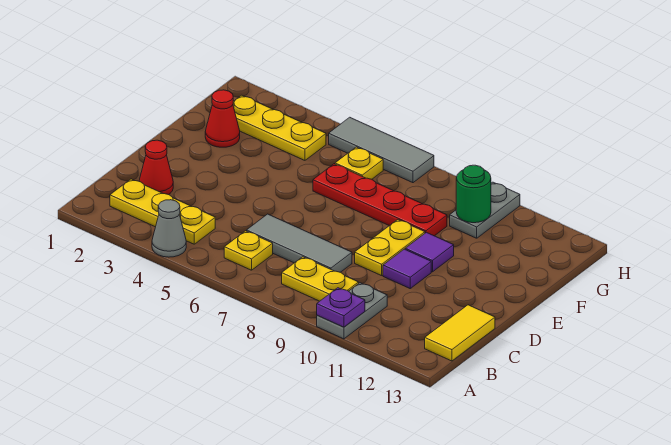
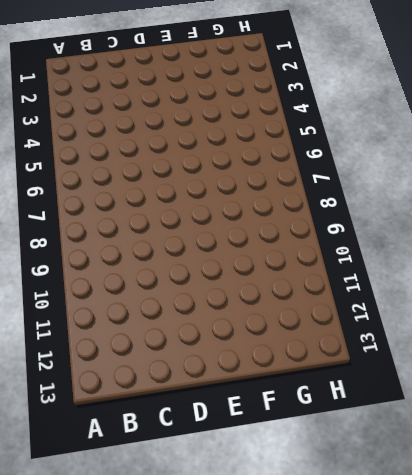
none -> grey cone A4 level 1
none -> grey plate A10:B10 level 1
none -> yellow plate B2:B4 level 1

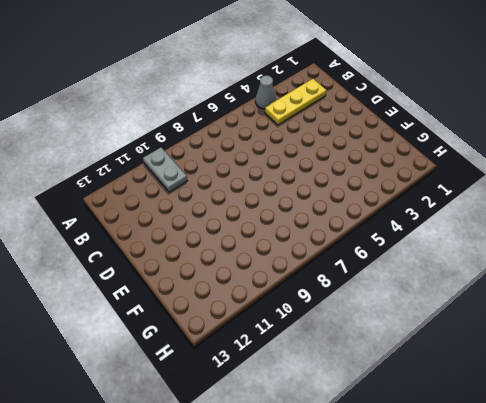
none -> yellow plate B6 level 1
none -> yellow plate B8:B9 level 1
none -> yellow tile B13:C13 level 1

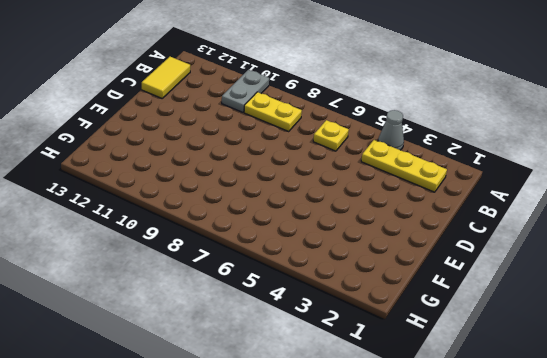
none -> red cone C2 level 1
none -> grey tile C6:C8 level 1
none -> yellow plate D9:E9 level 1

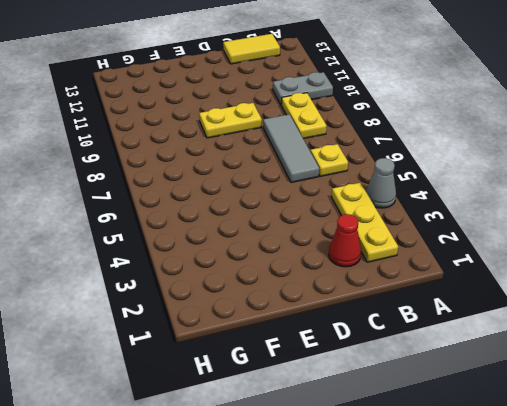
none -> purple tile D10 level 1
none -> purple tile E10 level 1
none -> red cone F2 level 1

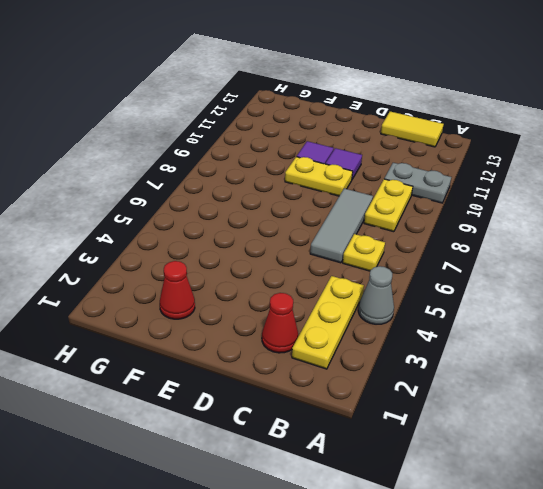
none -> red plate F6:F9 level 1
none -> yellow plate G2:G4 level 1
none -> yellow plate G6 level 1

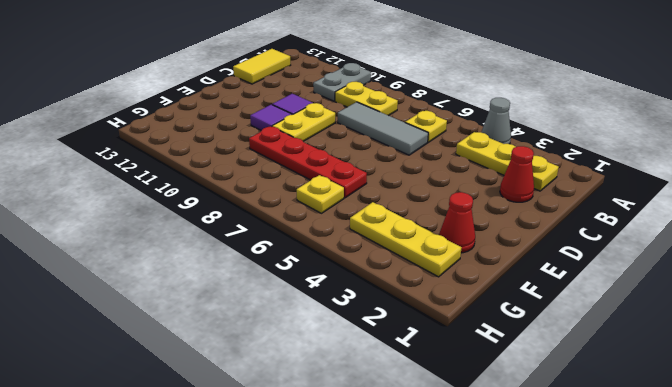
none -> grey plate G10:H10 level 1
none -> grey tile H5:H7 level 1
none -> purple plate A10 level 2

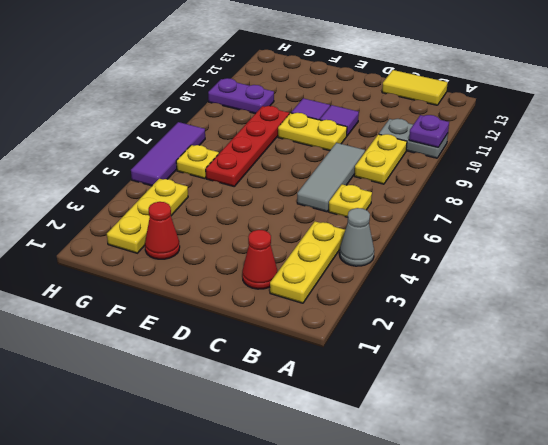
purple plate G10:H10 level 1 -> grey plate G10:H10 level 1
purple tile H5:H7 level 1 -> grey tile H5:H7 level 1
none -> green round brick G10 level 2

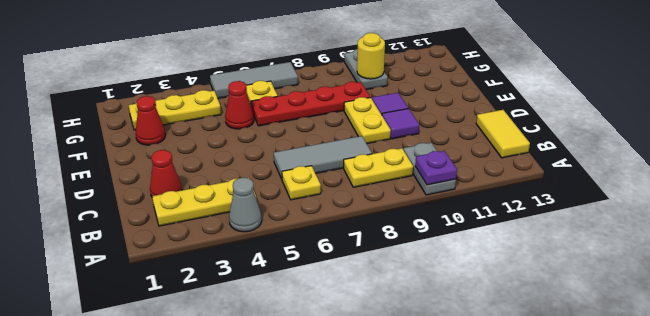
red cone F5 level 1 -> none
yellow round brick G10 level 2 -> green round brick G10 level 2

